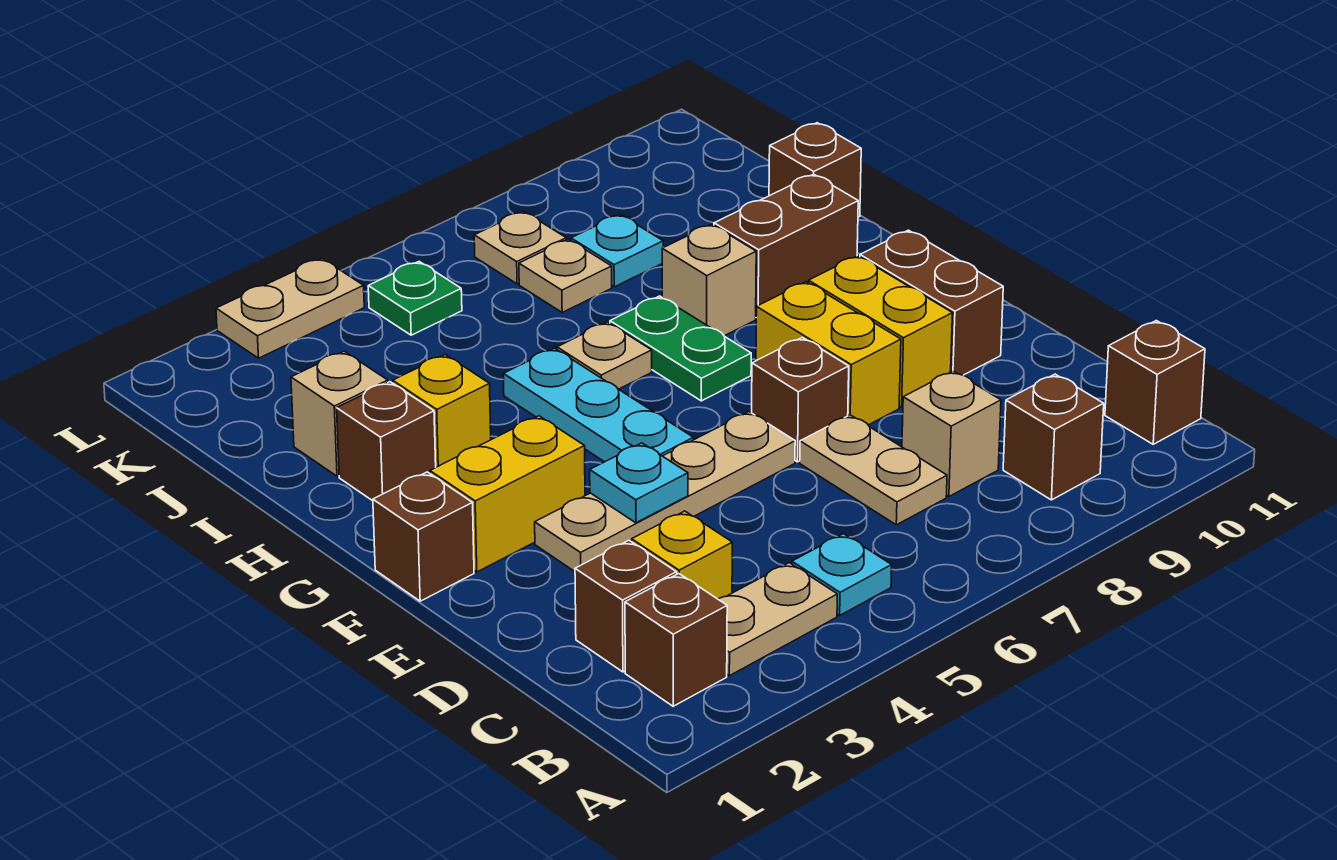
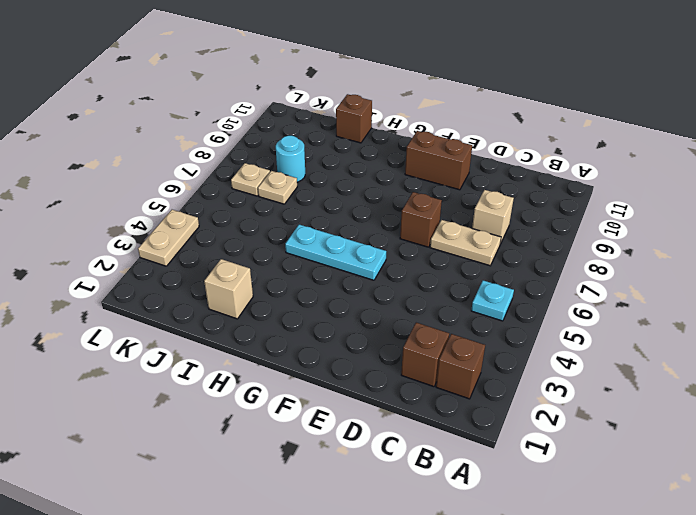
cyan round brick J8 level 1 -> cyan plate J8 level 1
none -> tan plate B3:B4 level 1
none -> brown brick B9 level 1
none -> brown brick B11 level 1
none -> yellow brick C3 level 1

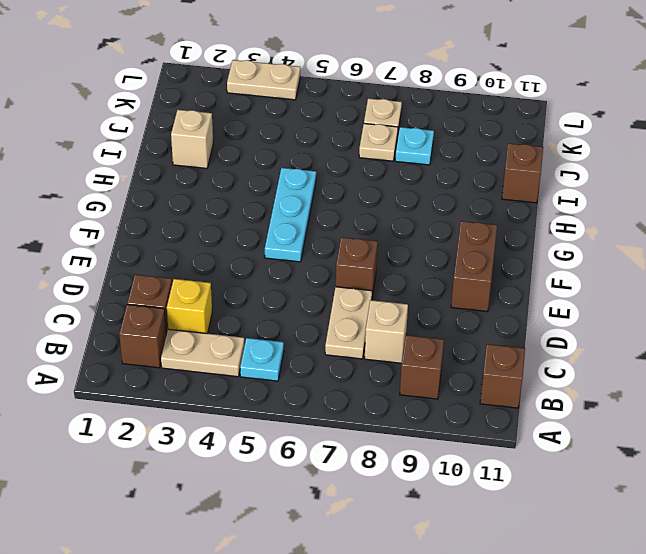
none -> tan plate E3:E6 level 1
none -> yellow brick E8:F8 level 1
none -> yellow brick E9:F9 level 1
none -> brown brick F1 level 1

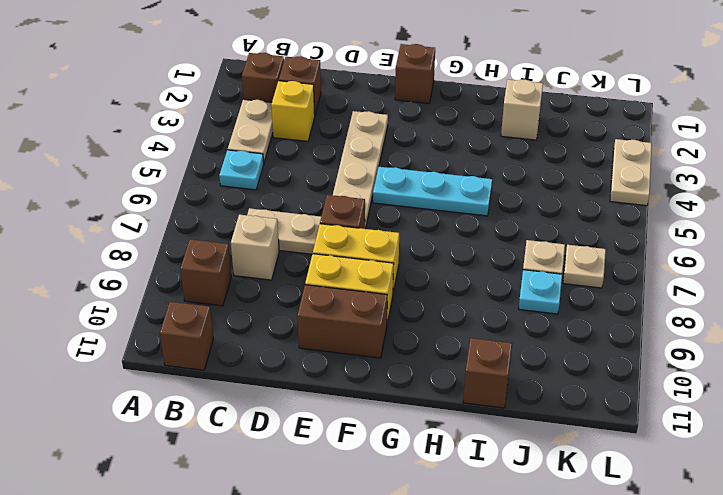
none -> yellow brick F2:F3 level 1
none -> green plate G7:H7 level 1
none -> brown brick H2 level 1
none -> yellow brick H3 level 1

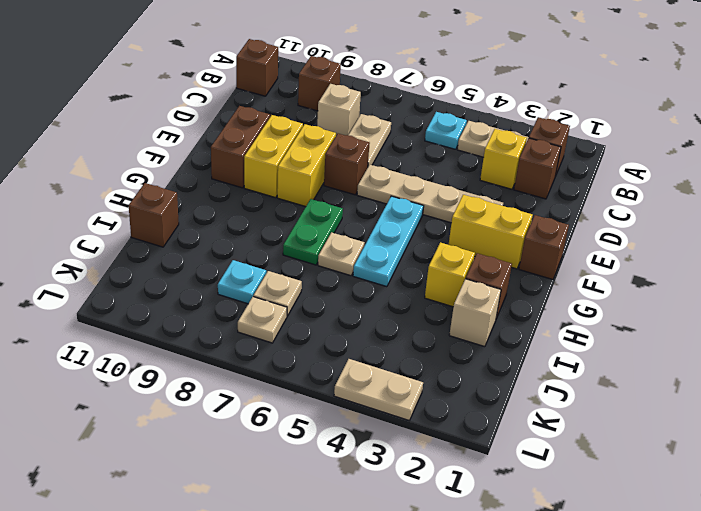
none -> tan brick H8 level 1
none -> brown brick H9:H10 level 1
none -> green plate K5 level 1
none -> cyan plate E4 level 2

